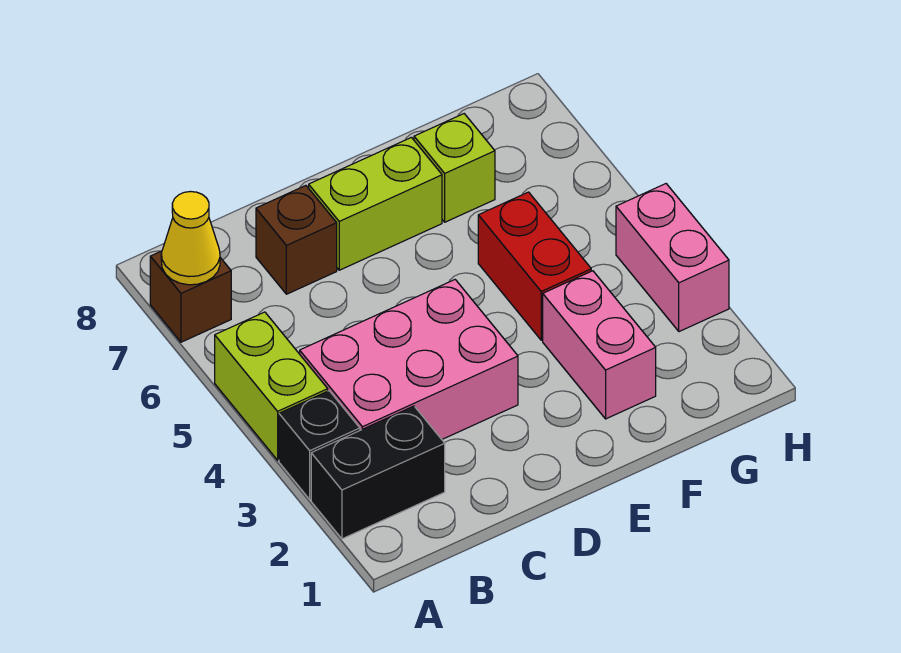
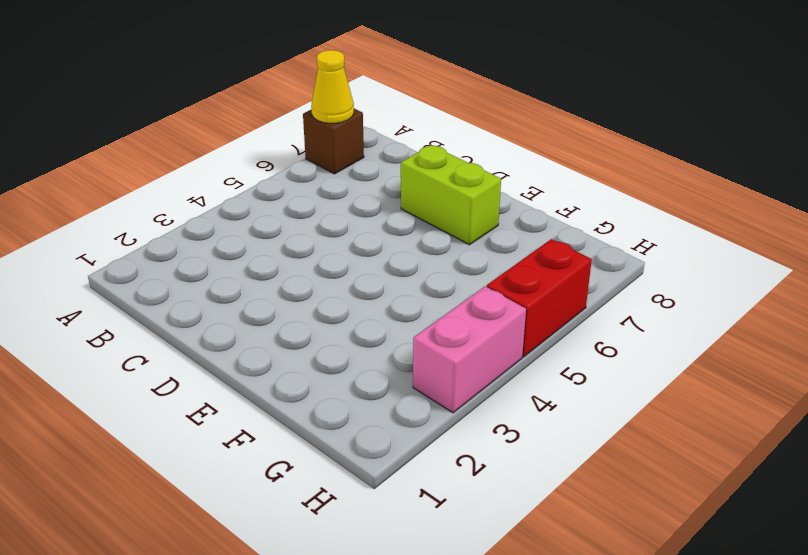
red brick H5:H6 level 1 -> red brick F4:F5 level 1
none -> black brick A2:B2 level 1
none -> black brick A3 level 1
none -> lime brick A4:A5 level 1

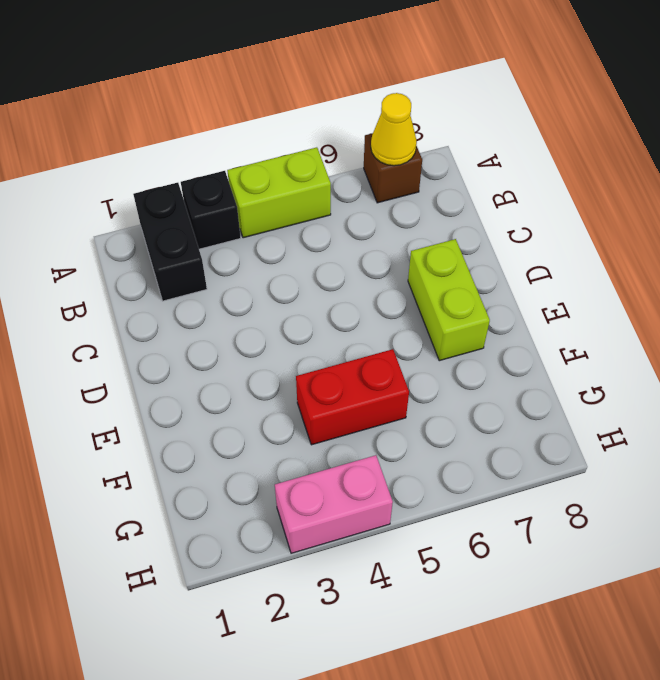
none -> pink brick B3:D4 level 1
none -> brown brick C7 level 1
none -> pink brick F2:F3 level 1

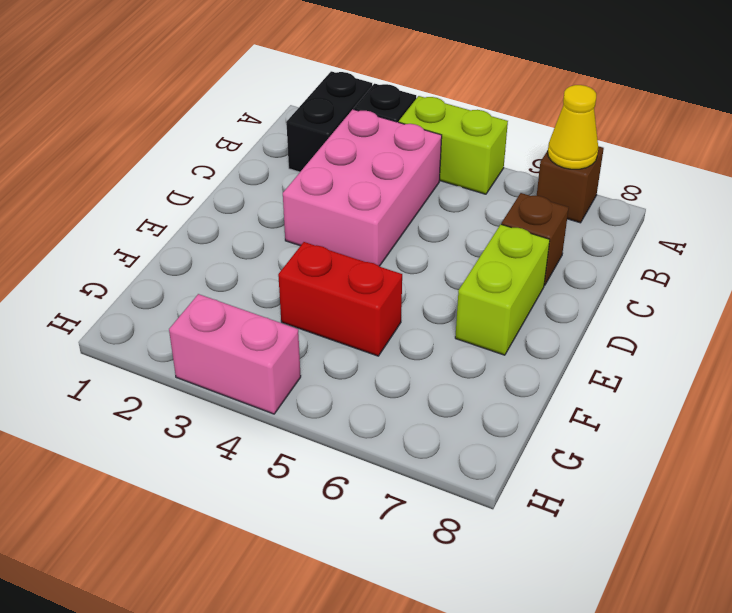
none -> pink brick F2:F3 level 1
none -> lime brick F7 level 1

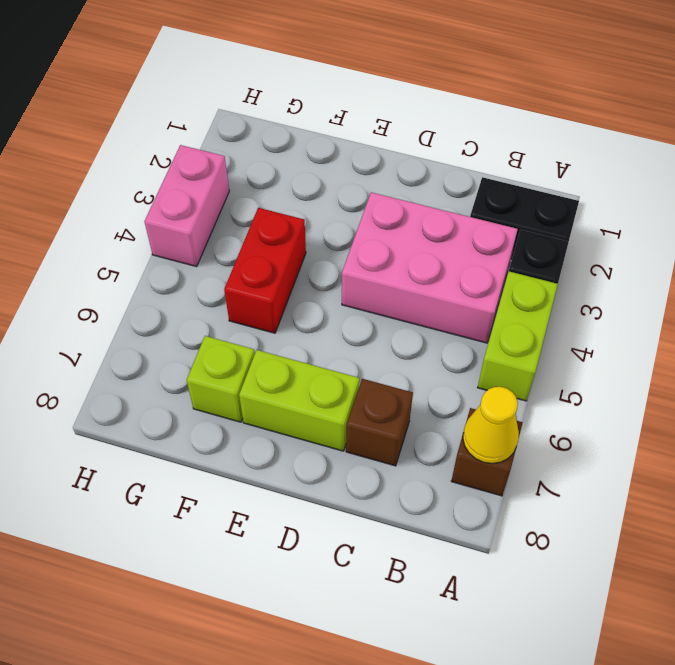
none -> pink brick F2:F3 level 1

